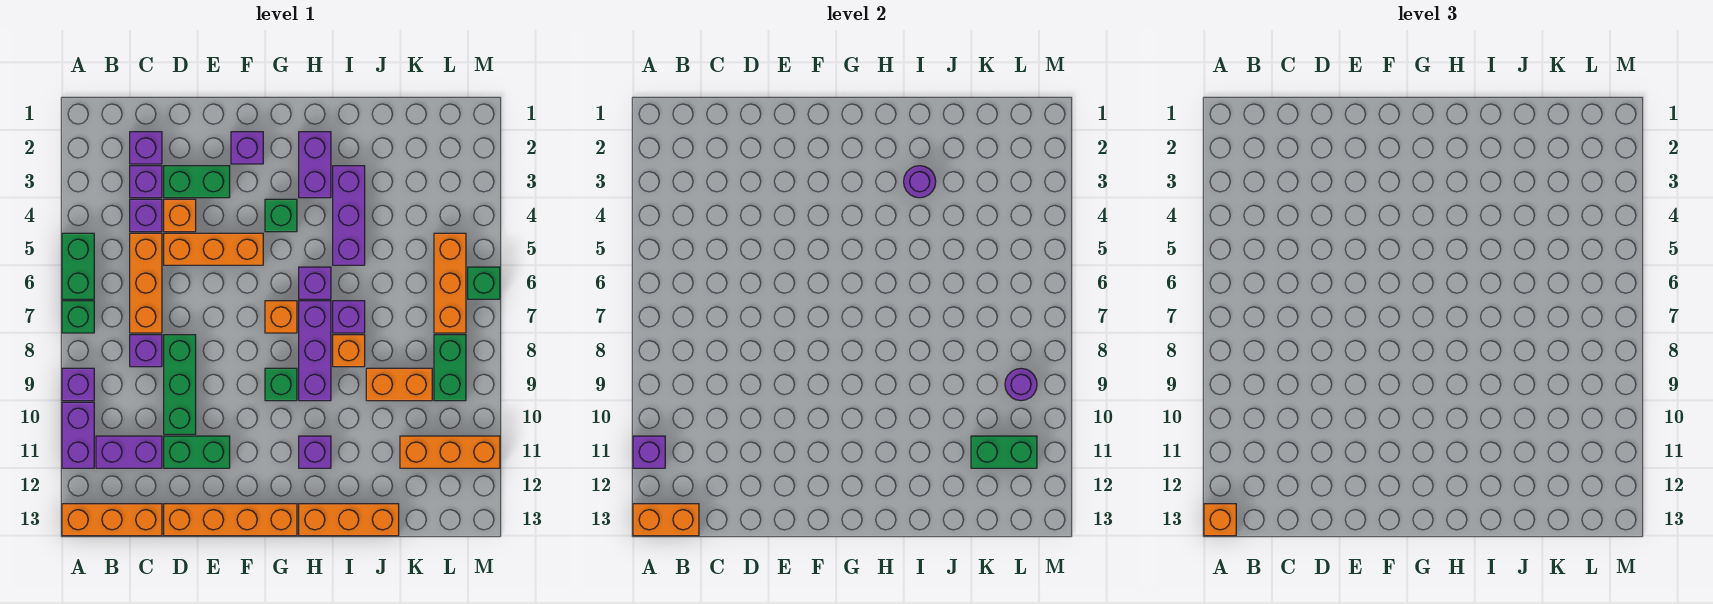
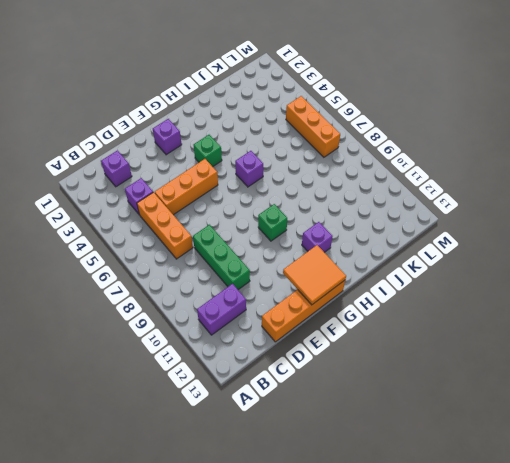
orange tile F12:G13 level 2 -> none
none -> green brick A5:A6 level 1
none -> green brick A7 level 1
none -> purple brick A9 level 1
none -> purple brick A10:A11 level 1

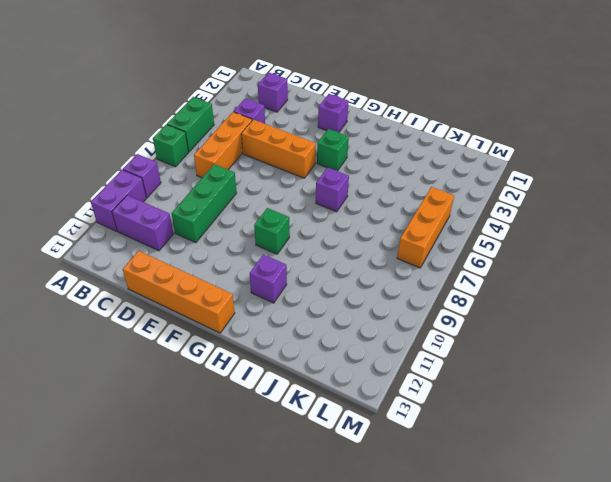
none -> orange brick A13:C13 level 1
none -> purple brick C3 level 1
none -> purple brick C8 level 1
none -> green brick D3:E3 level 1

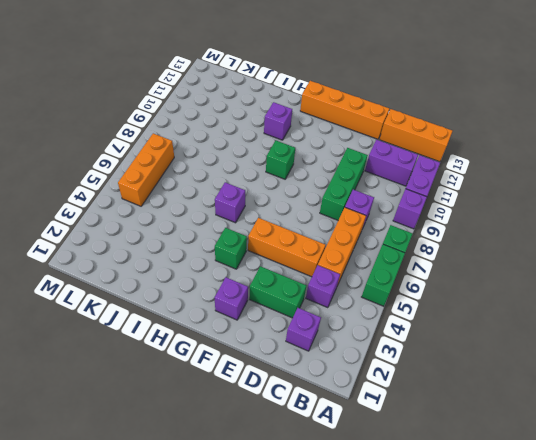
none -> purple brick C3 level 1
none -> orange brick D4 level 1
none -> green brick D11:E11 level 1
none -> orange brick G7 level 1

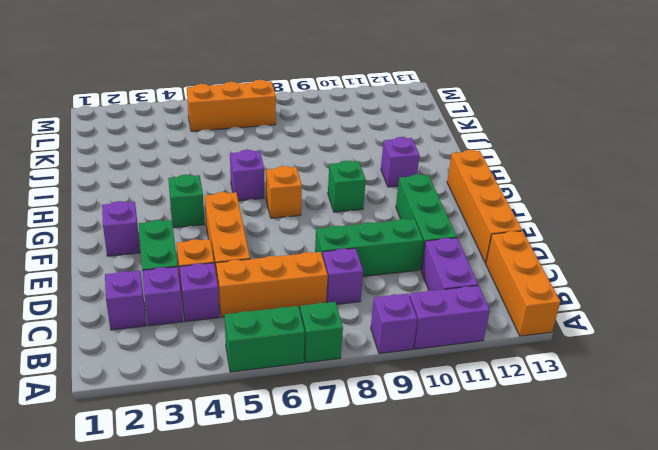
green brick D11:F11 level 1 -> green brick D11:E11 level 1
none -> purple brick H2:H3 level 1
none -> purple brick H7:H9 level 1
none -> orange brick H13:J13 level 1
none -> purple brick I3:I5 level 1

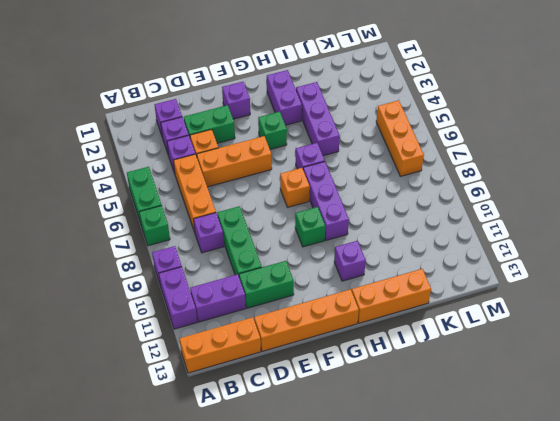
none -> purple brick I7 level 1
none -> orange brick I8 level 1
none -> orange brick J9:K9 level 1
none -> orange brick K11:M11 level 1

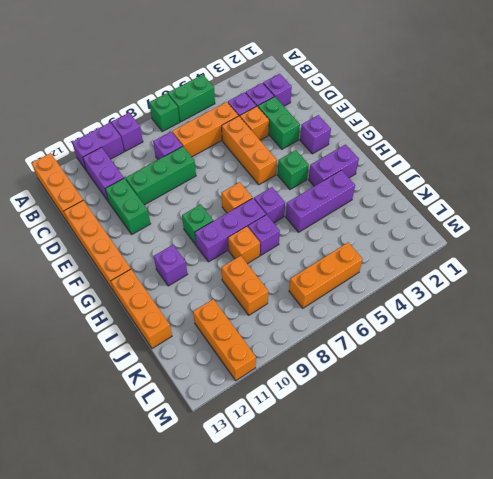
none -> green brick L8:L9 level 1
none -> green brick M6 level 1
none -> purple brick A11 level 2
none -> orange brick A13:B13 level 2

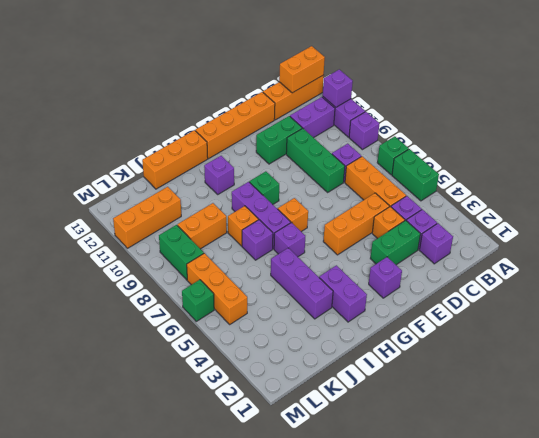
none -> green brick G4 level 1
none -> purple round brick I3 level 2
none -> green brick K11:L11 level 2
none -> purple round brick L9 level 2

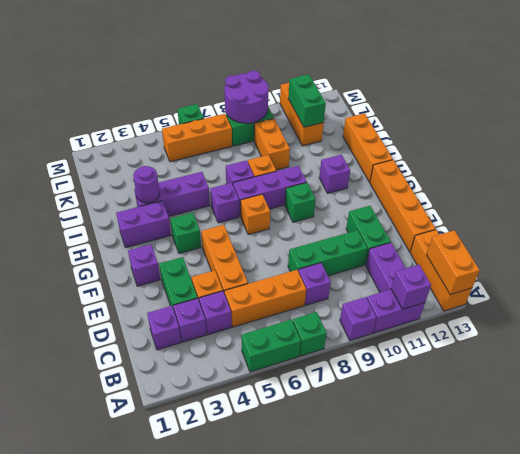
purple round brick L8:M9 level 2 -> purple round brick L9 level 2
none -> orange brick A13 level 3

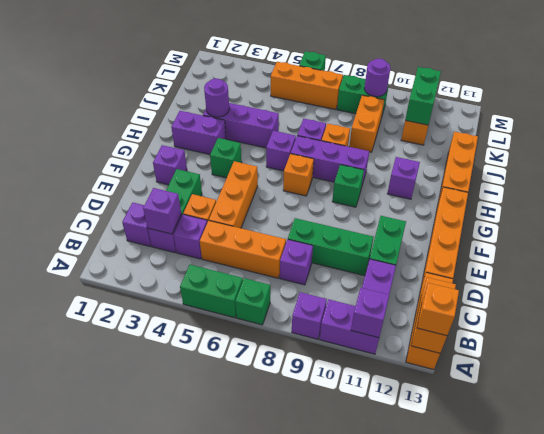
purple brick C3 level 2 -> none

